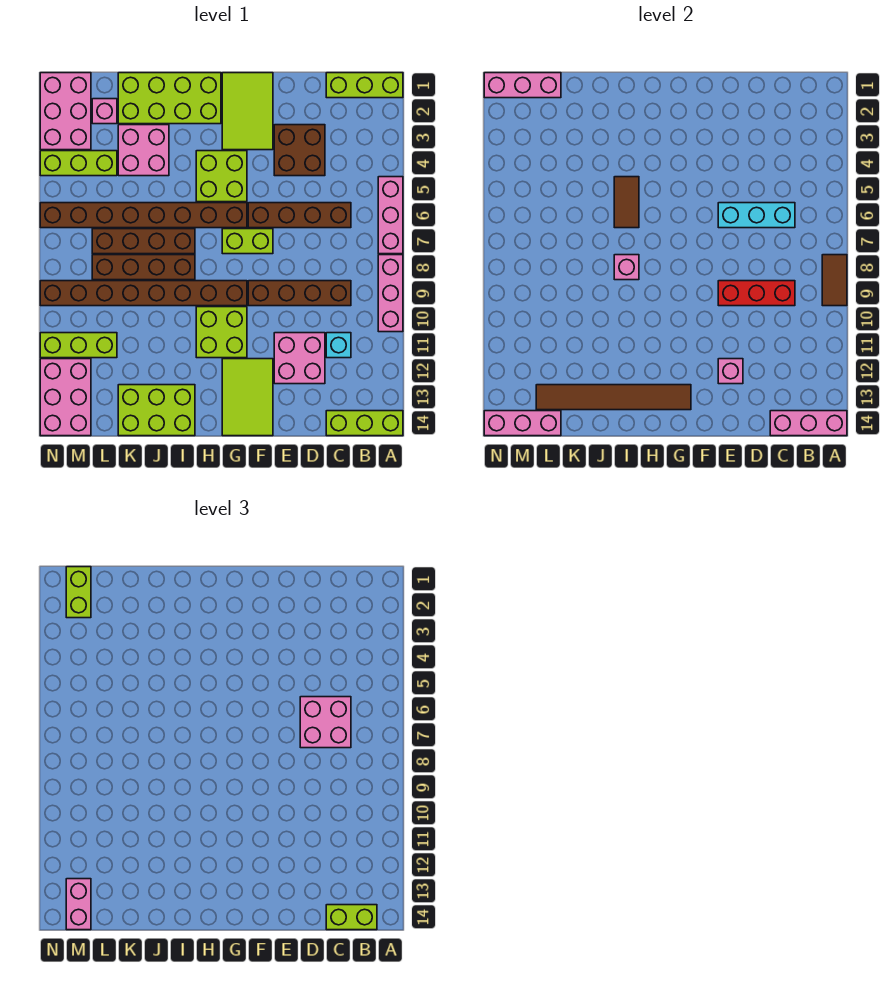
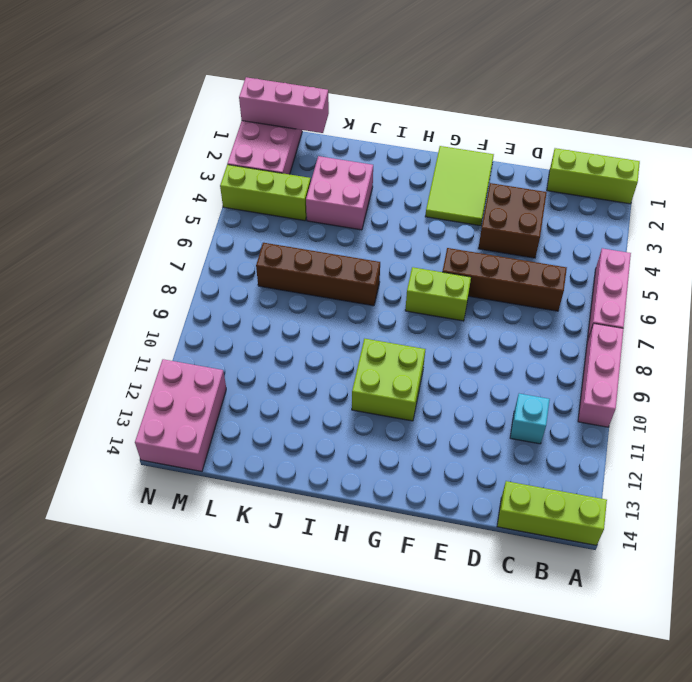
none -> brown brick C9:F9 level 1
none -> pink brick D11:E12 level 1
none -> lime tile F12:G14 level 1
none -> lime brick G4:H5 level 1

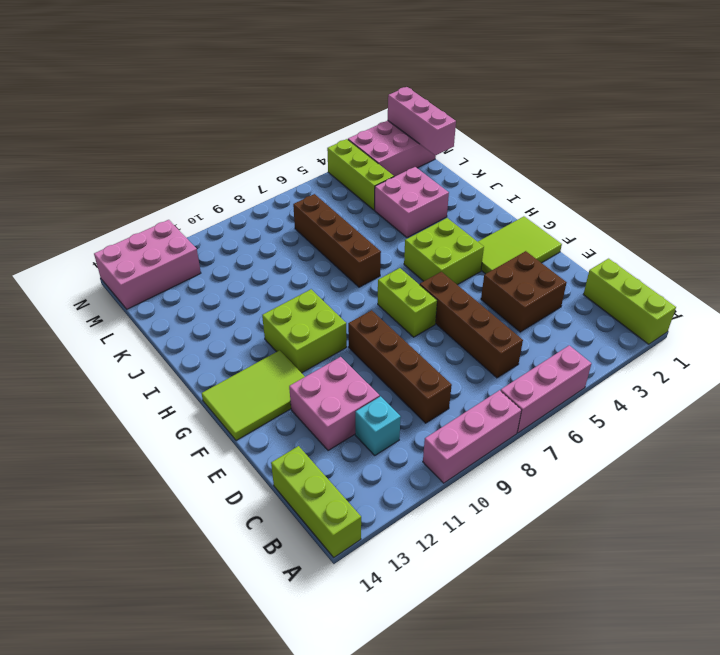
none -> brown brick G6:N6 level 1
none -> brown brick G9:N9 level 1
none -> lime brick H1:K2 level 1
none -> brown brick I8:L8 level 1

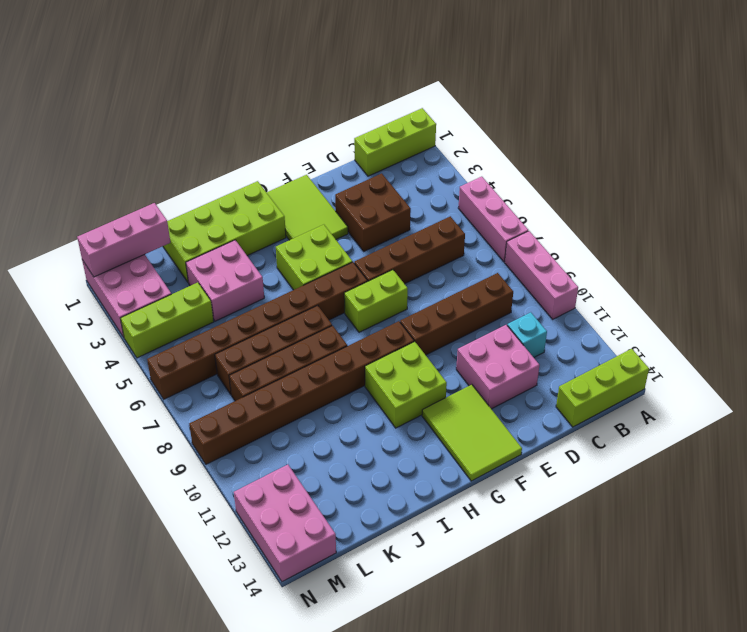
none -> lime brick I13:K14 level 1
none -> pink brick L2 level 1
none -> lime brick L11:N11 level 1
none -> brown tile A8:A9 level 2

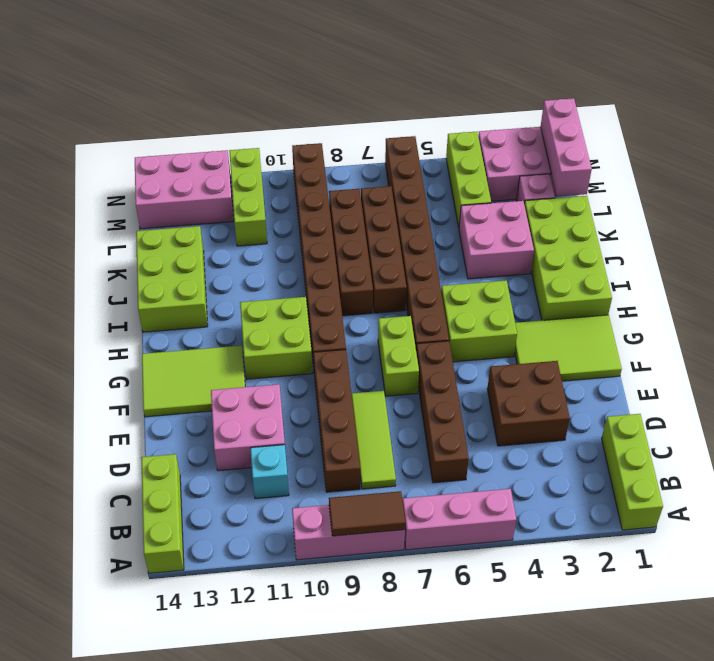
lime tile C8:E8 level 1 -> none
none -> pink brick A14:C14 level 2
none -> cyan brick C6:E6 level 2
none -> red brick C9:E9 level 2
none -> pink brick E12 level 2

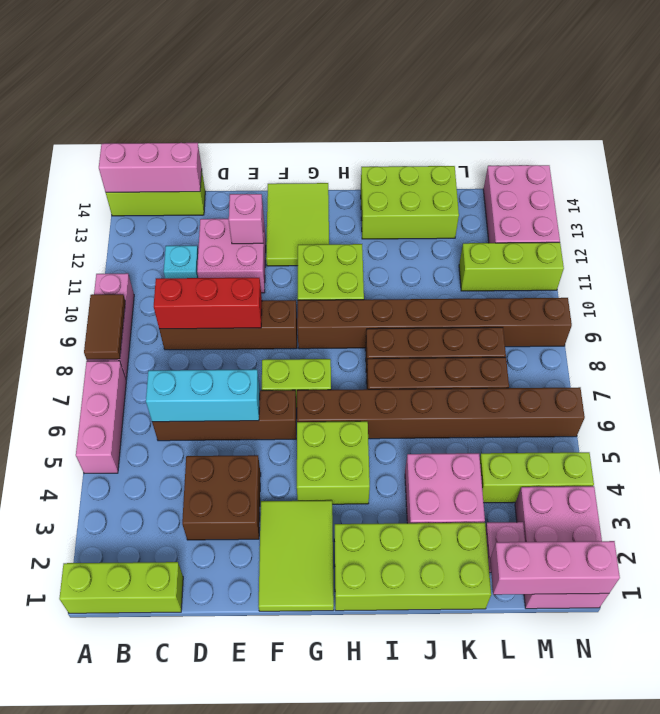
none -> brown tile G13:L13 level 2
none -> brown tile I5:I6 level 2
none -> pink brick I8 level 2
none -> pink brick L14:N14 level 2

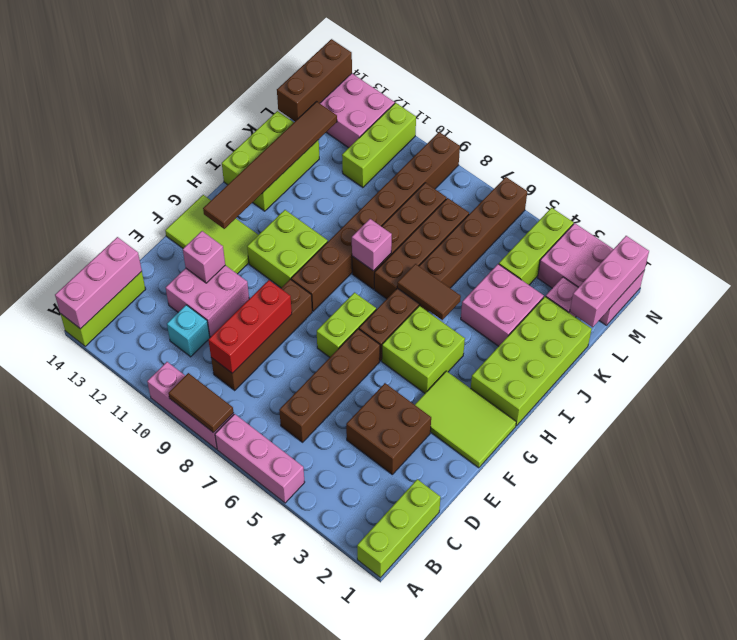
brown brick L14:N14 level 2 -> pink brick L14:N14 level 2
none -> cyan brick C6:E6 level 2
none -> lime brick B14:C14 level 3
none -> pink brick C6:D7 level 3
none -> lime brick M1:M2 level 3

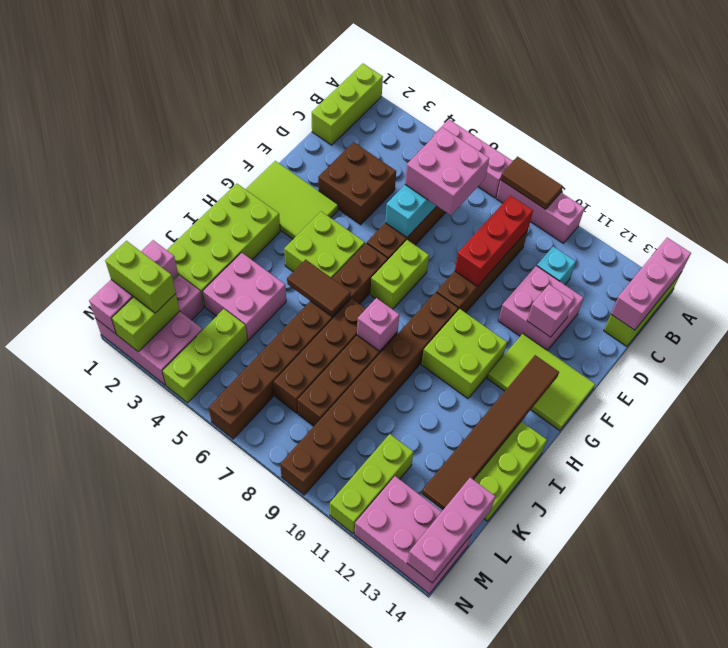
lime brick M2:N2 level 2 -> lime brick B14:C14 level 3
none -> pink brick M13:M14 level 3

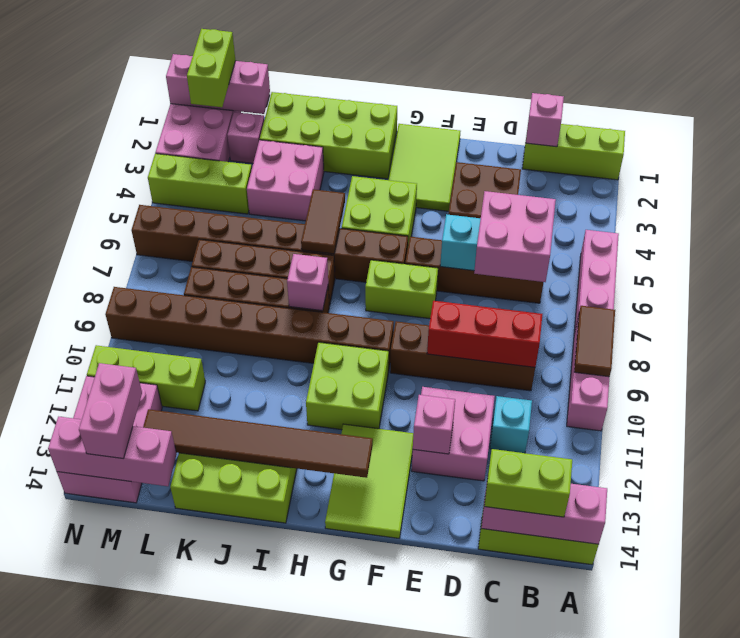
pink brick C1 level 2 -> none

